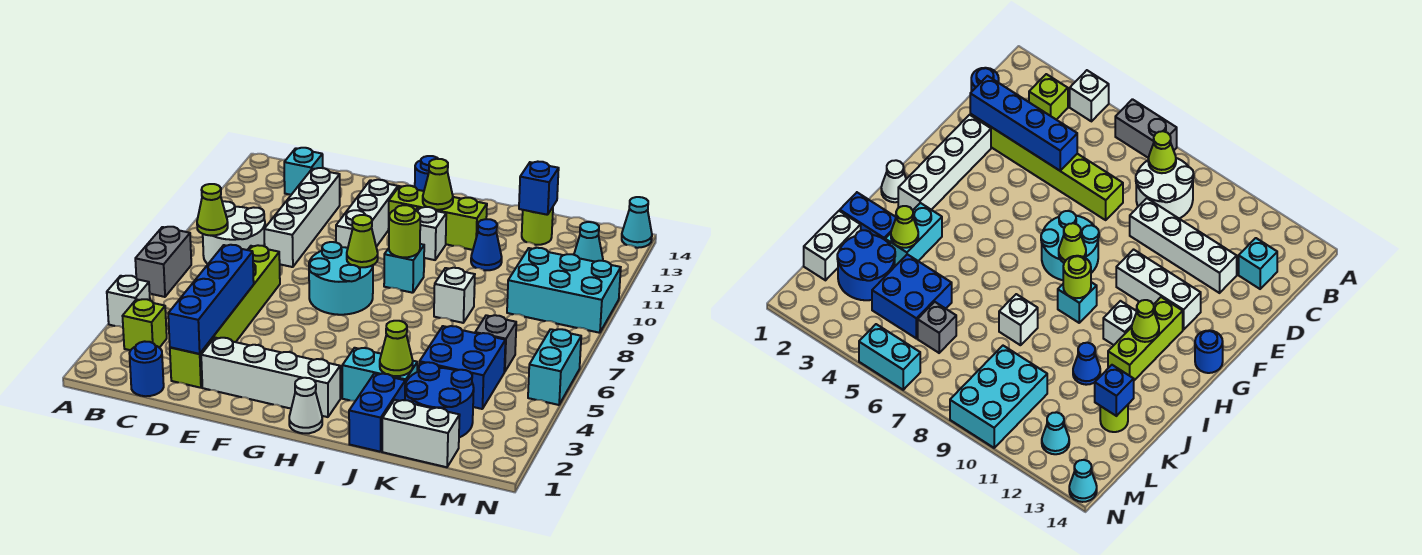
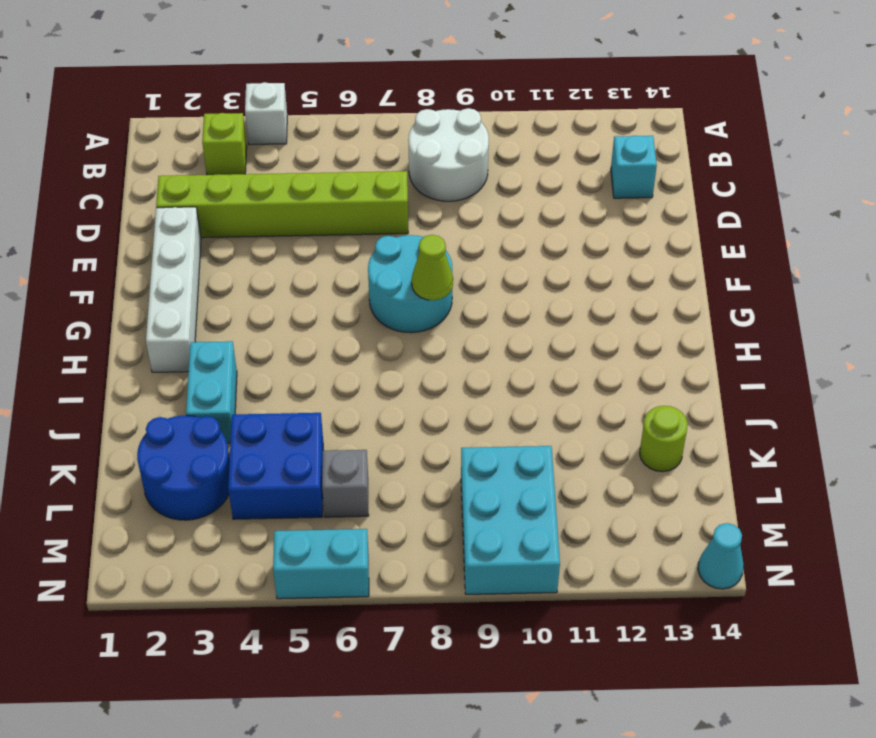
none -> grey brick A6:A7 level 1
none -> blue round brick C1 level 1
none -> white brick D9:D12 level 1
none -> white brick F10:F12 level 1

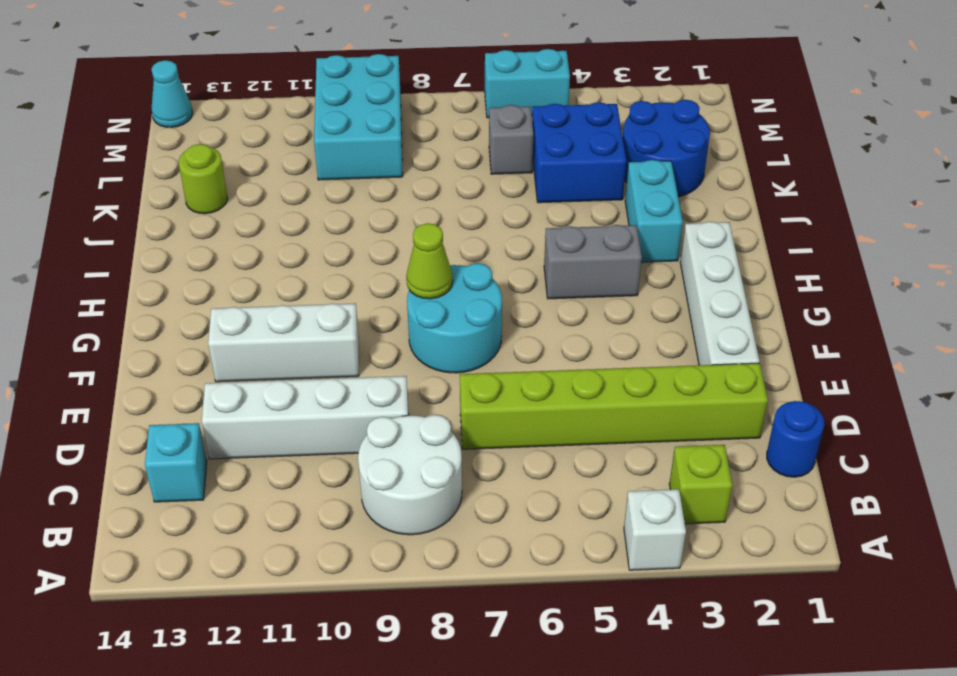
grey brick H4:H5 level 1 -> grey brick A6:A7 level 1
none -> lime brick G12:I12 level 1
none -> blue round brick G14 level 1
none -> white cone H1 level 1
none -> cyan brick H9 level 1

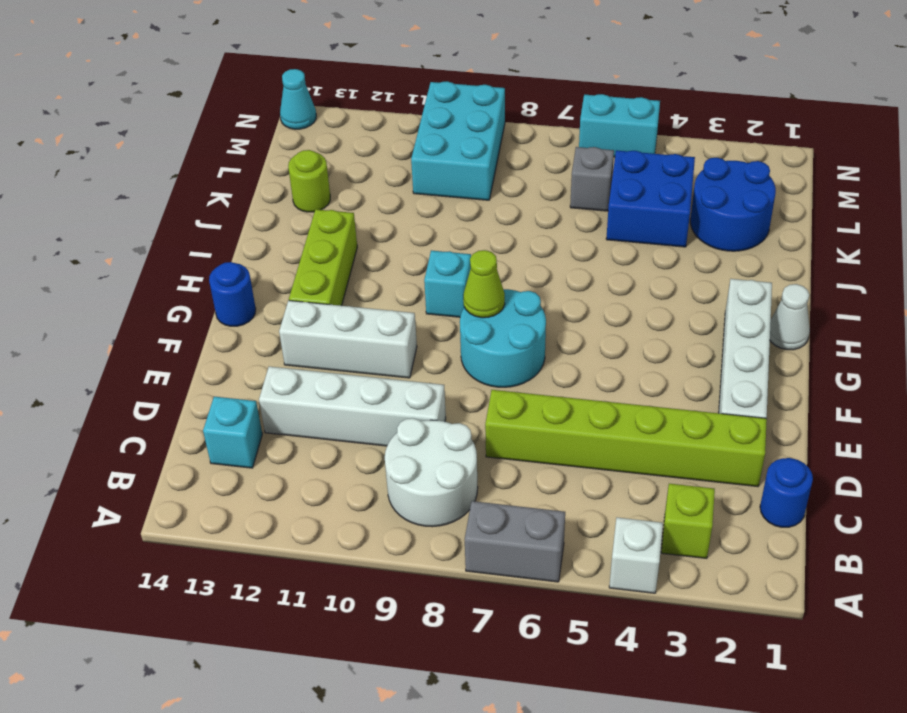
none -> white brick H11 level 1
none -> cyan brick I3:J3 level 1
none -> blue brick J1:J2 level 1
none -> white brick J8 level 1

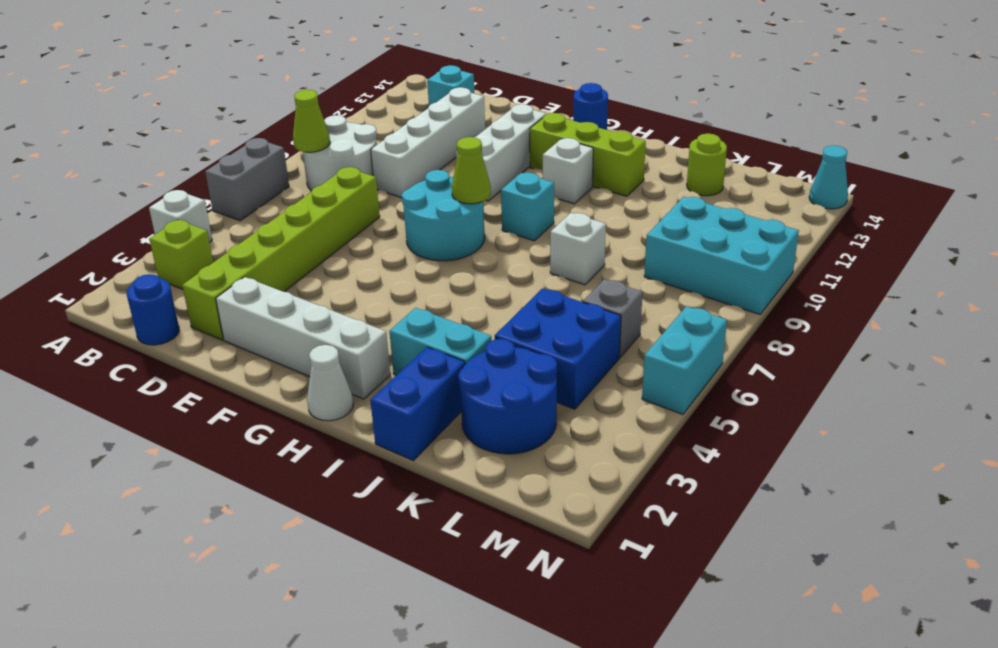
none -> blue cone J11 level 1
none -> white brick K1:L1 level 1
none -> cyan cone M12 level 1
none -> blue brick D2:D5 level 2

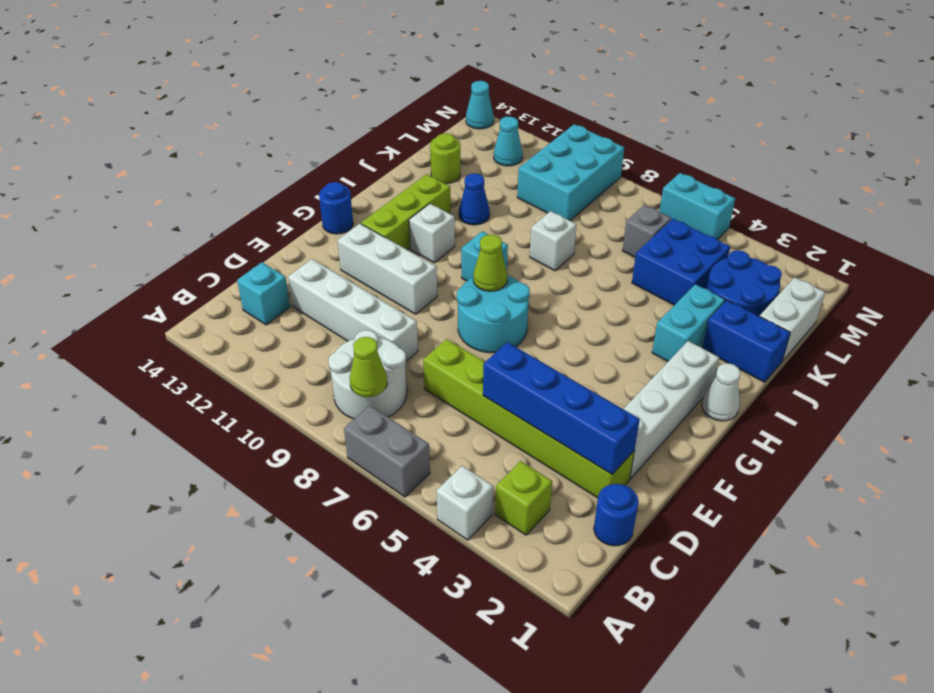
none -> lime round brick H9 level 2
none -> lime cone H12 level 2
none -> lime cone J3 level 2
none -> blue brick K13 level 2

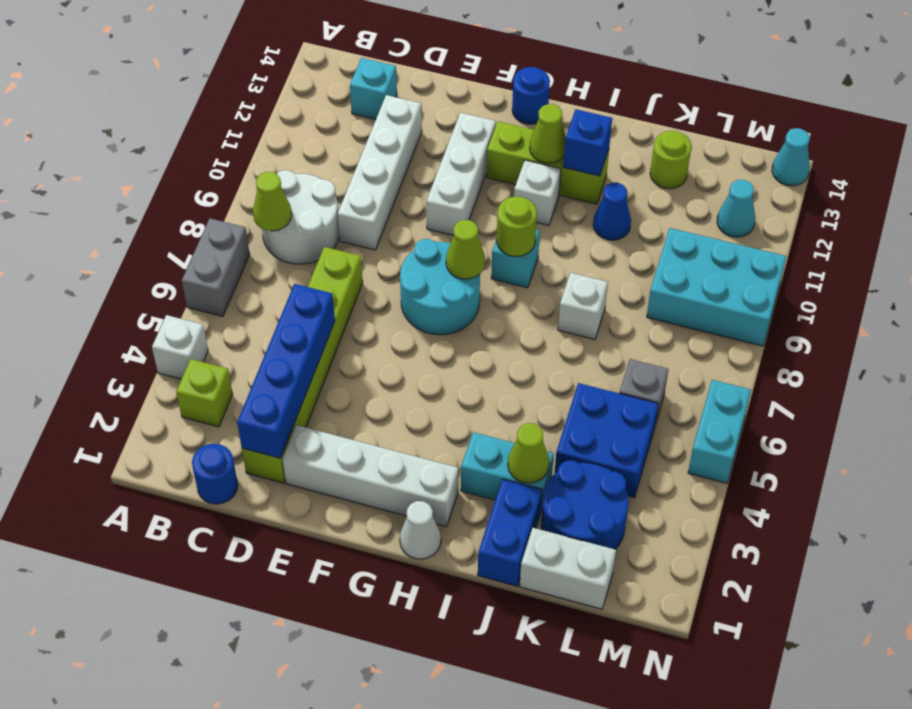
blue brick I12 level 2 -> blue brick K13 level 2

